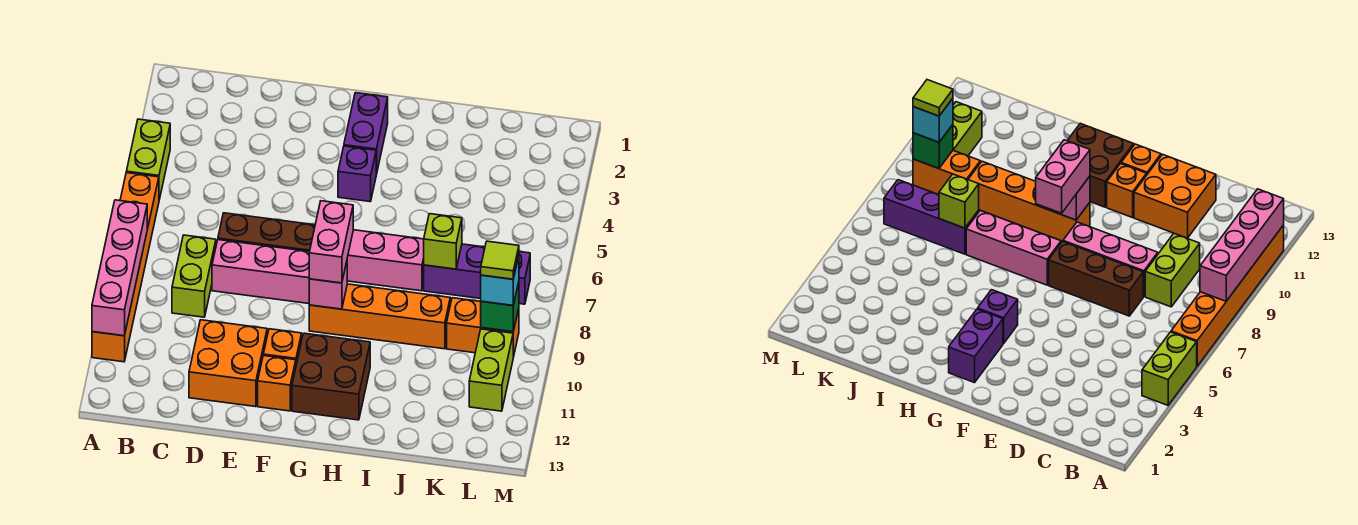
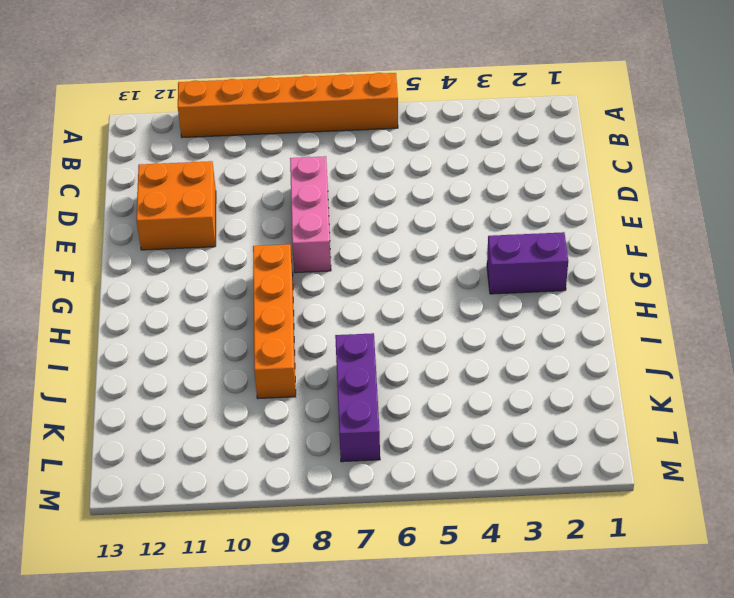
none -> lime brick A4:A5 level 1
none -> lime brick C8:C9 level 1
none -> brown brick D7:F7 level 1

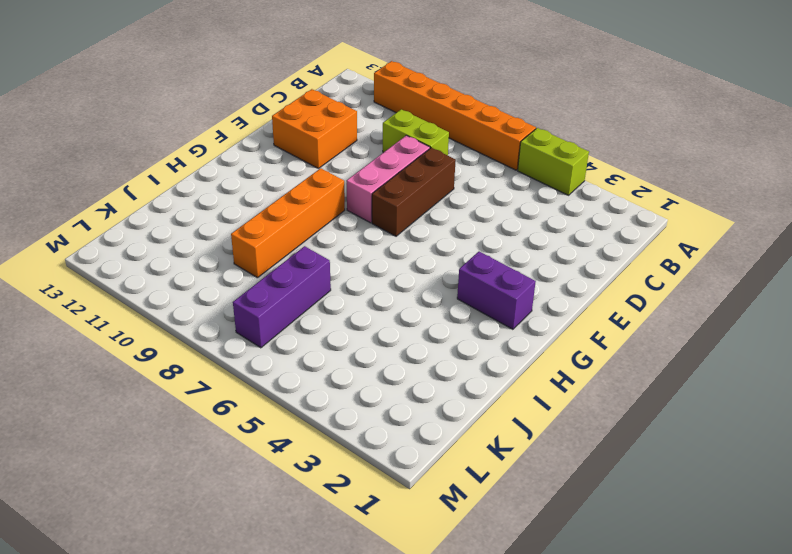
none -> orange brick F11 level 1
none -> orange brick F12 level 1
none -> purple brick G4 level 1

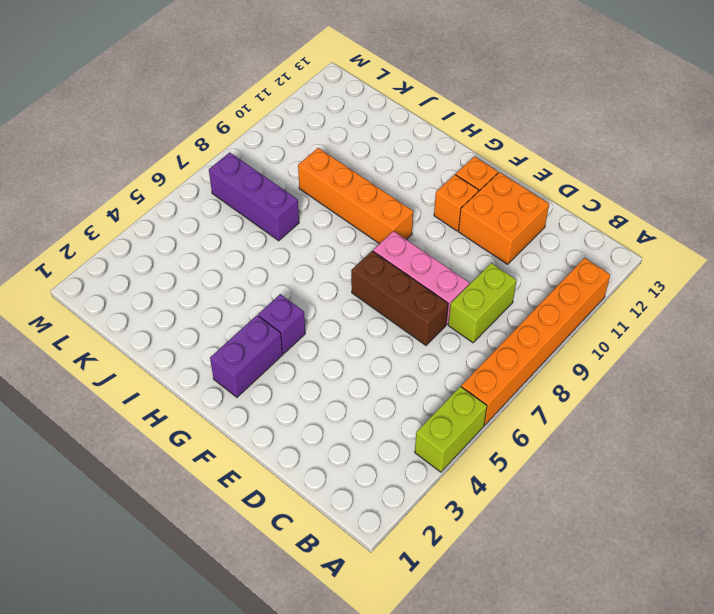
none -> pink brick G7:I7 level 1
none -> brown brick G11:H12 level 1
none -> orange brick K9:L9 level 1

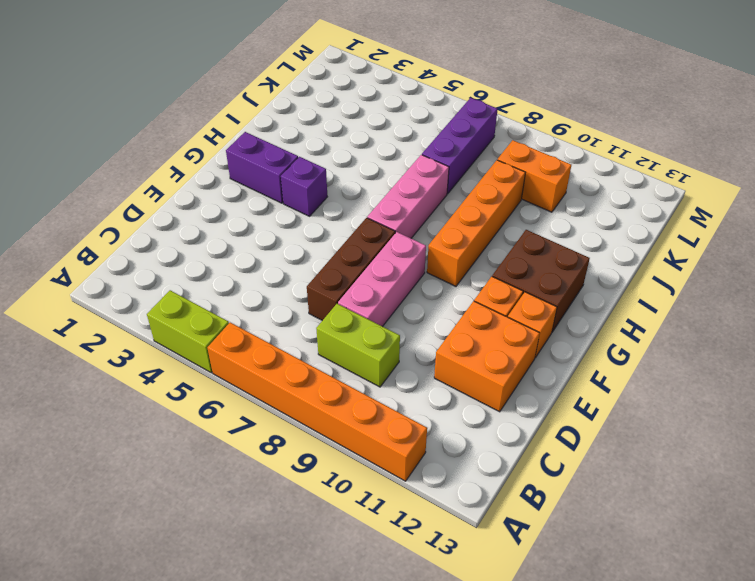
orange brick K9:K10 level 1 -> orange brick K9:L9 level 1
none -> lime brick L10:L11 level 1
none -> pink brick A8:A11 level 2
none -> pink brick G9 level 2

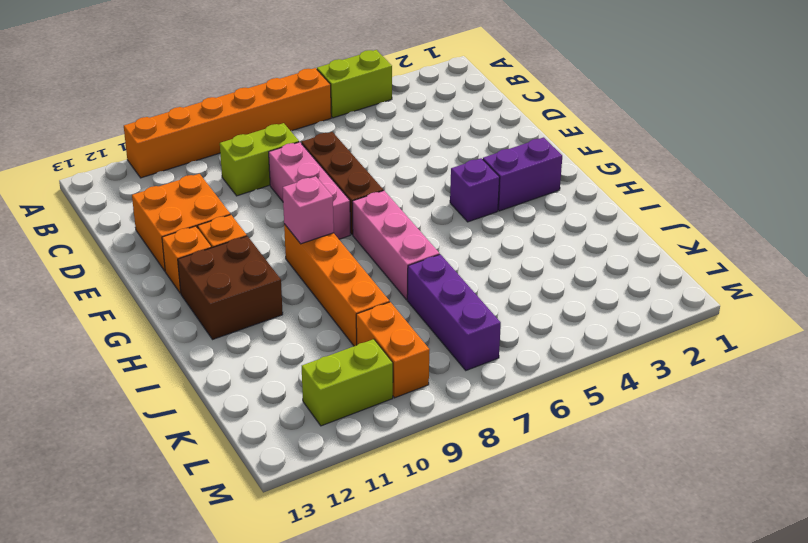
none -> pink brick A8:A11 level 2
none -> lime brick J7 level 2
none -> green brick L9 level 2

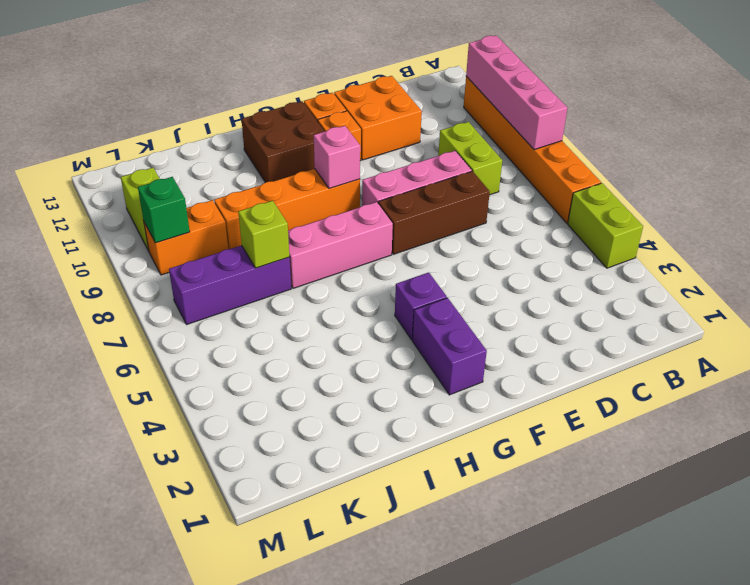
none -> pink brick G8:G9 level 3
none -> cyan brick L9 level 3
none -> lime tile L9 level 4

